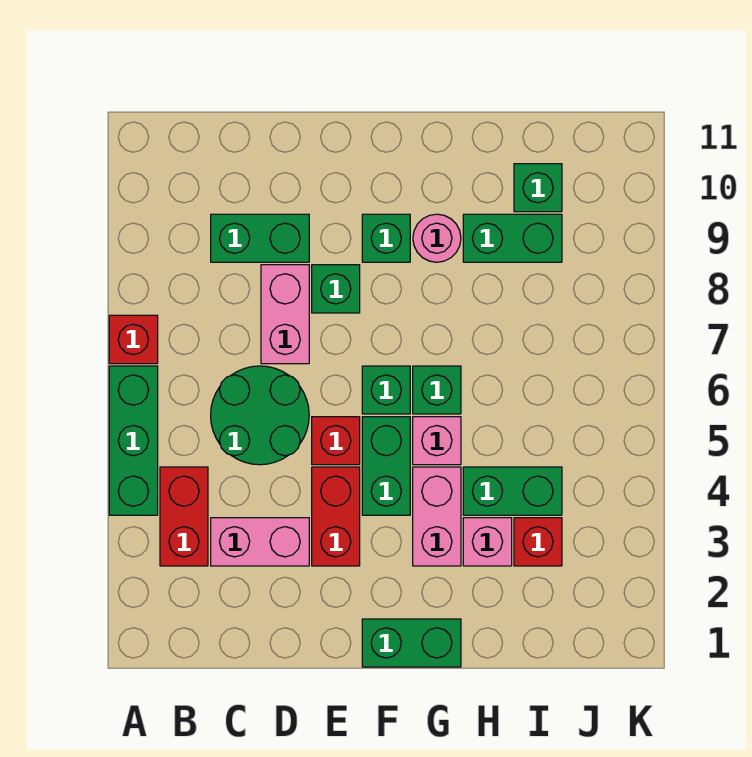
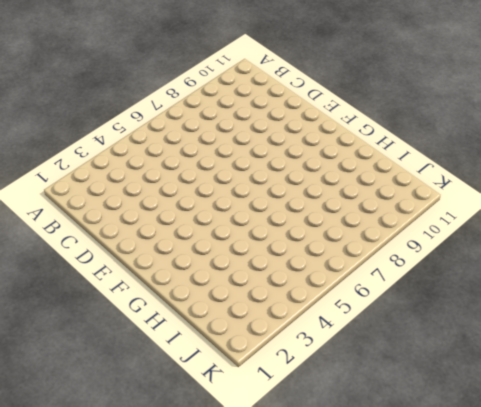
none -> green brick A4:A6 level 1
none -> red brick A7 level 1
none -> red brick B3:B4 level 1

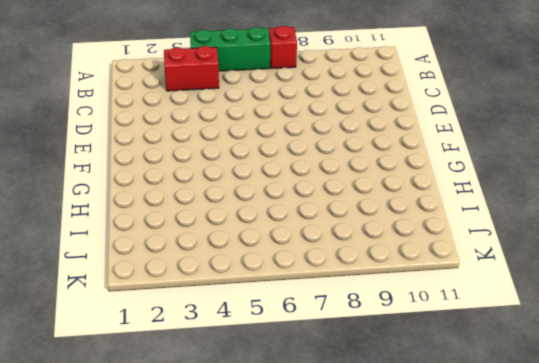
none -> pink brick C3:D3 level 1
none -> green round brick C5:D6 level 1
none -> green brick C9:D9 level 1

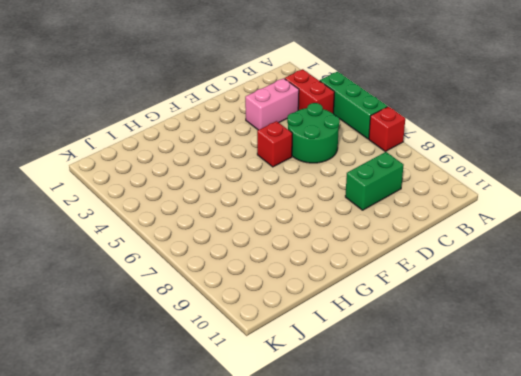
none -> pink brick D7:D8 level 1
none -> red brick E3:E4 level 1
none -> green brick E8 level 1

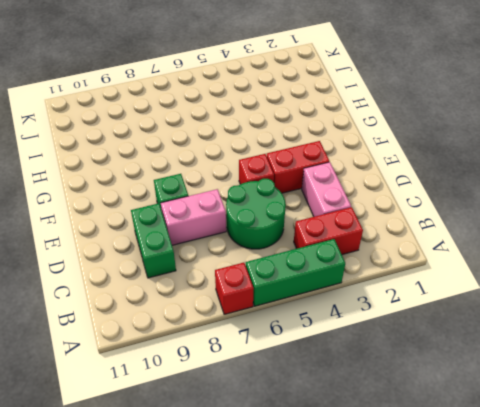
none -> green brick F1:G1 level 1
none -> green brick F4:F5 level 1
none -> green brick F6 level 1

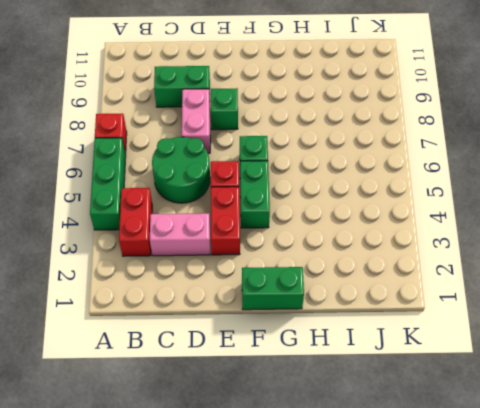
none -> green brick F9 level 1
none -> pink brick G3:G4 level 1
none -> pink brick G5 level 1

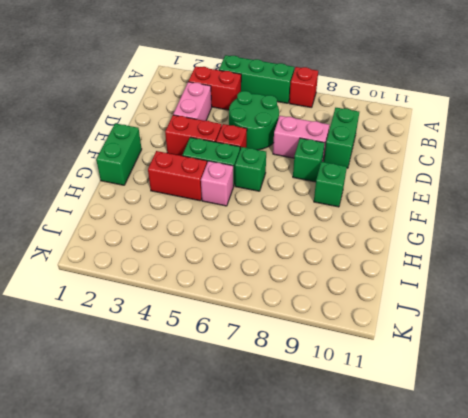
red brick G3:G4 level 1 -> pink brick G3:G4 level 1
none -> green brick G6 level 1
none -> pink round brick G9 level 1
none -> pink brick H3 level 1

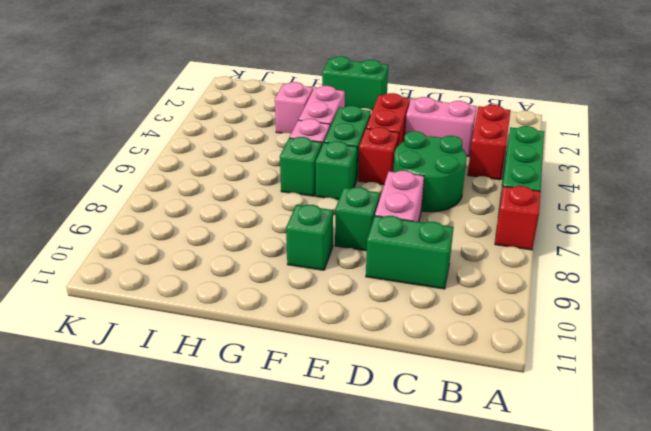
none -> pink round brick G9 level 1
none -> green brick H4:I4 level 1
none -> green brick H9:I9 level 1

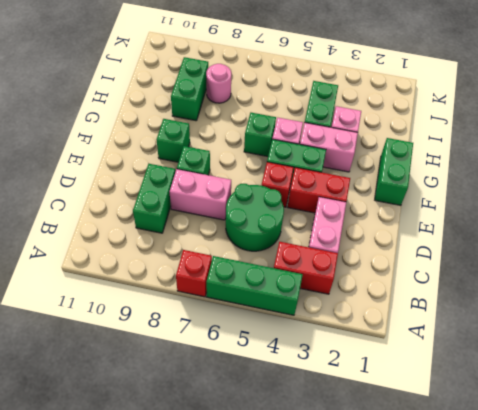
pink round brick I8 level 1 -> pink round brick G9 level 1
none -> green brick F6 level 1
none -> red brick I3 level 1
none -> green brick I10 level 1

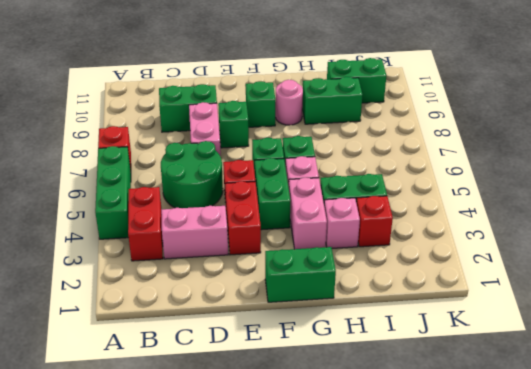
green brick I10:J10 level 1 -> green brick I10 level 1

